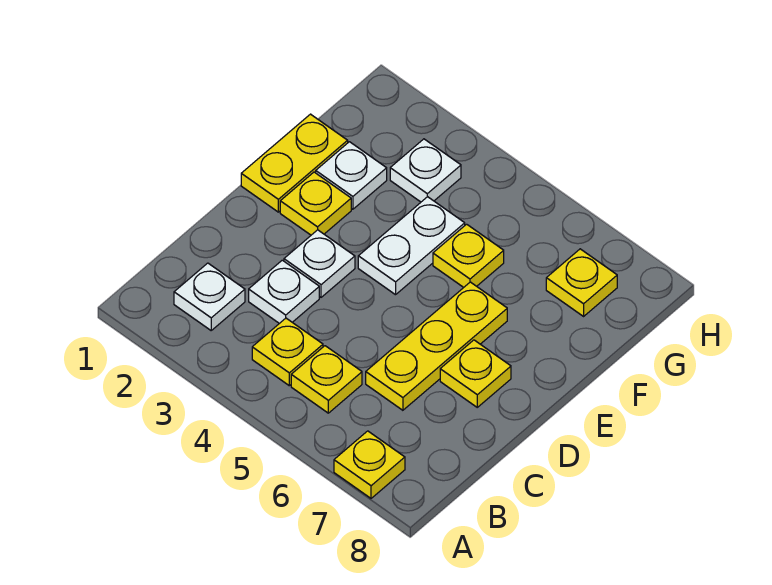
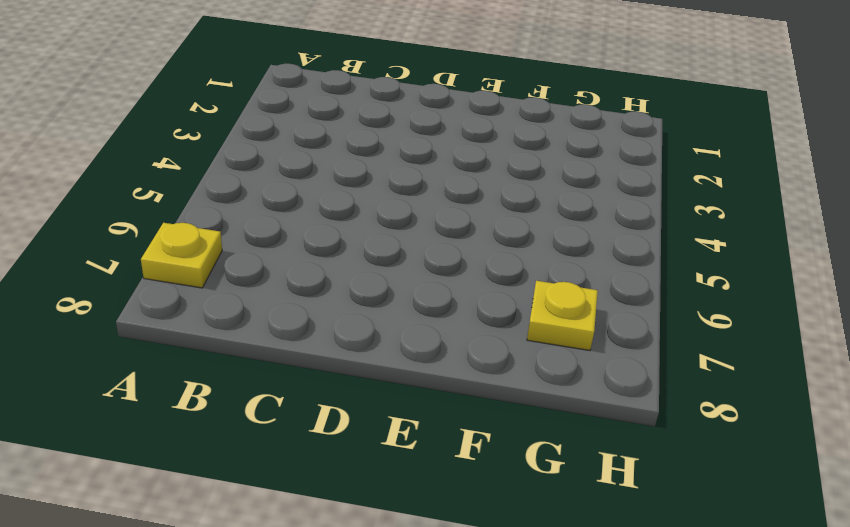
none -> white plate B2 level 1
none -> yellow plate B4 level 1
none -> yellow plate B5 level 1

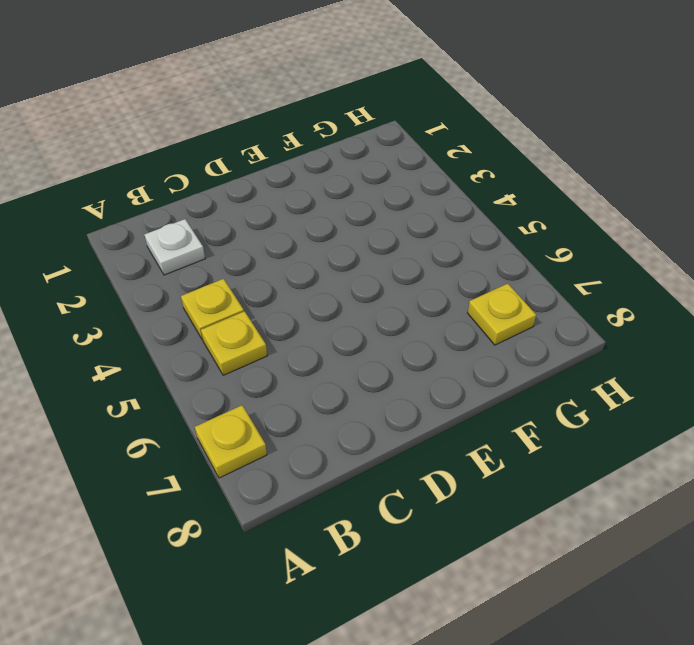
none -> white plate C3 level 1
none -> yellow plate C6:E6 level 1
none -> white plate D3 level 1

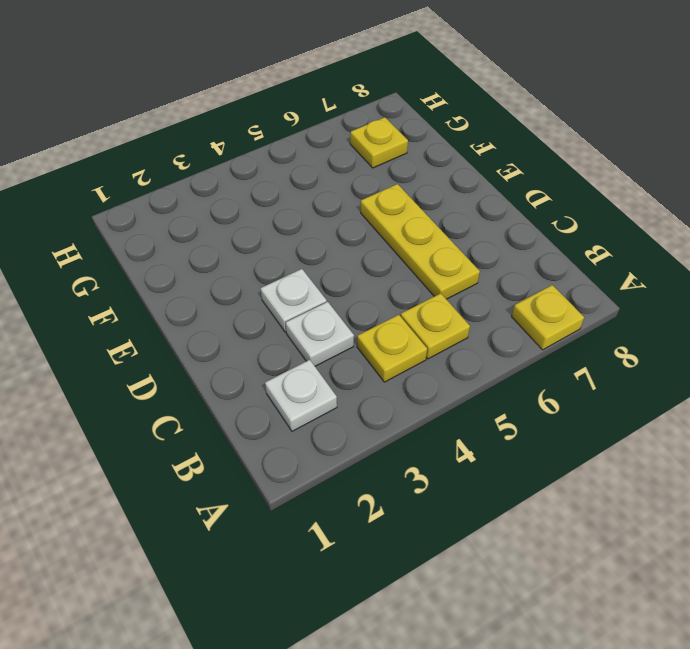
none -> yellow plate D7 level 1
none -> yellow plate E1:F1 level 1
none -> yellow plate E2 level 1

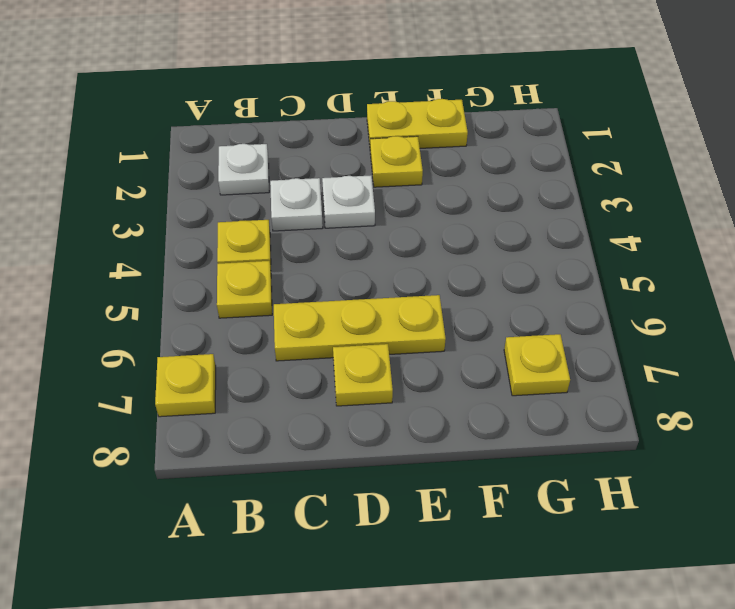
none -> white plate E4:F4 level 1
none -> white plate F2 level 1
none -> yellow plate F5 level 1

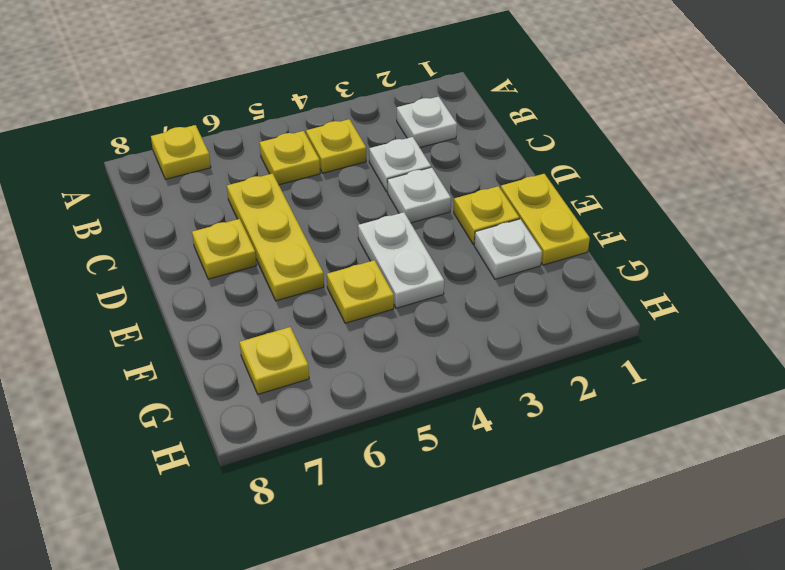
none -> white plate G3 level 1

